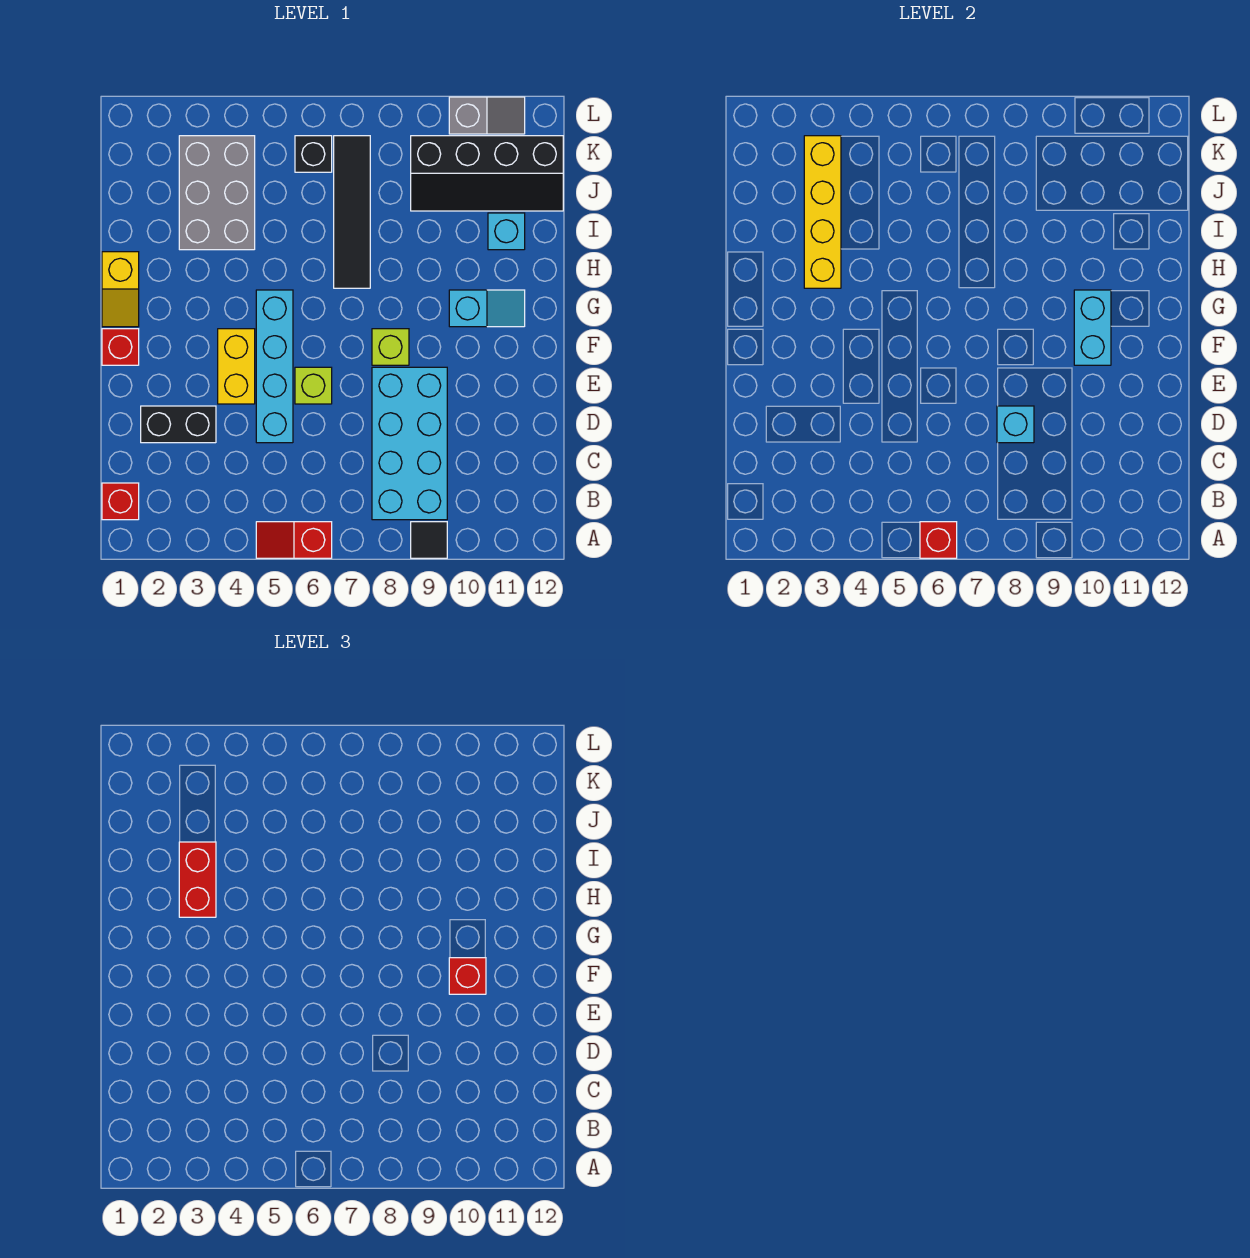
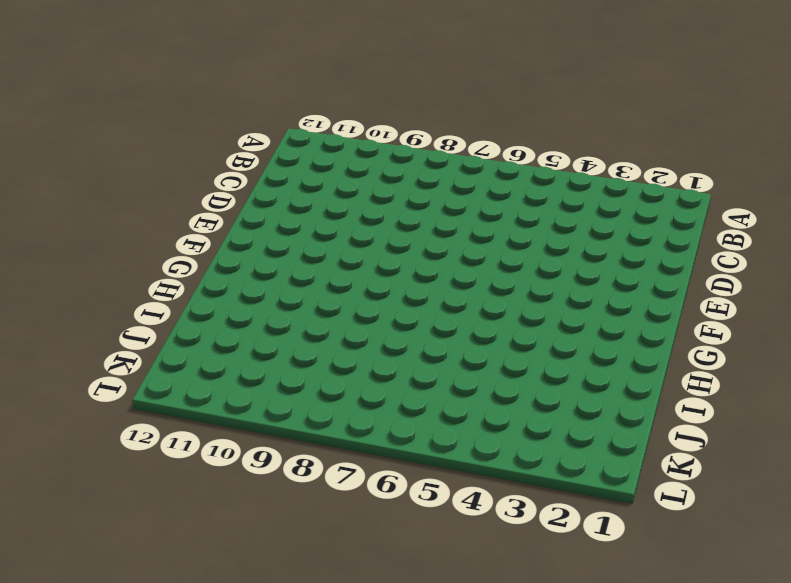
none -> red slope A5:A6 level 1 top 6
none -> black tile A9 level 1
none -> red brick B1 level 1

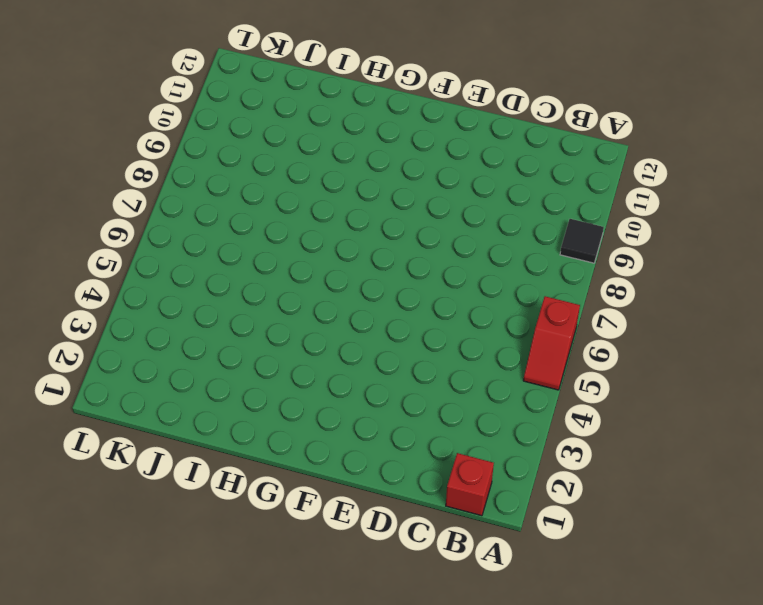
none -> cyan brick B8:E9 level 1
none -> black brick D2:D3 level 1
none -> cyan brick D5:G5 level 1

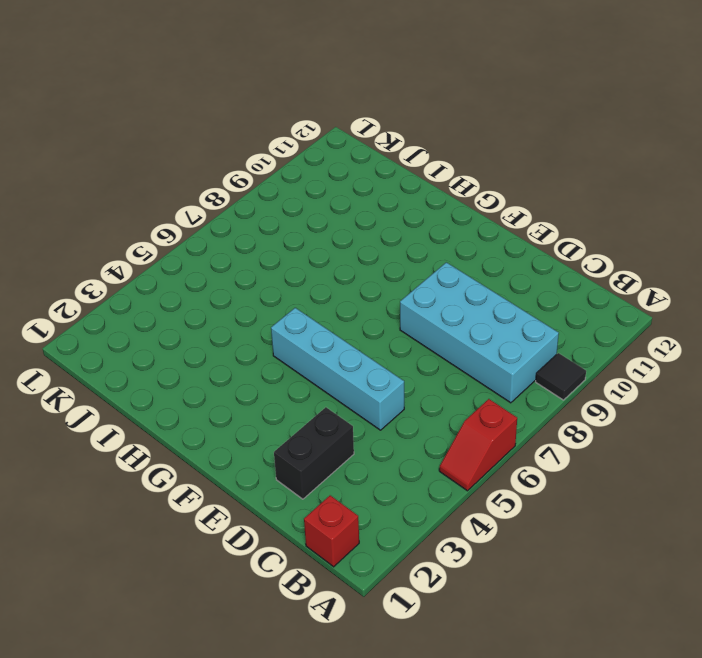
none -> yellow brick E4:F4 level 1
none -> lime brick E6 level 1
none -> red brick F1 level 1

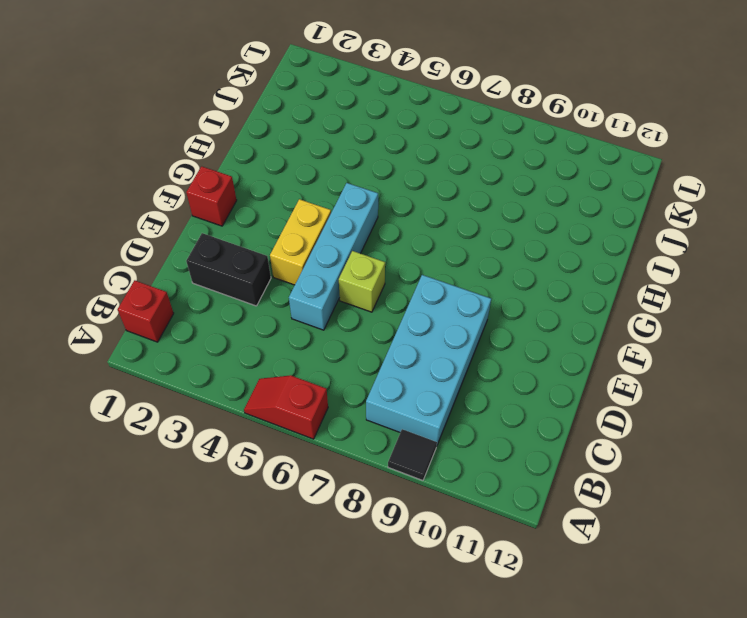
none -> lime brick F8 level 1
none -> yellow slope G1:H1 level 1 top H
none -> cyan slope G10:G11 level 1 top 10

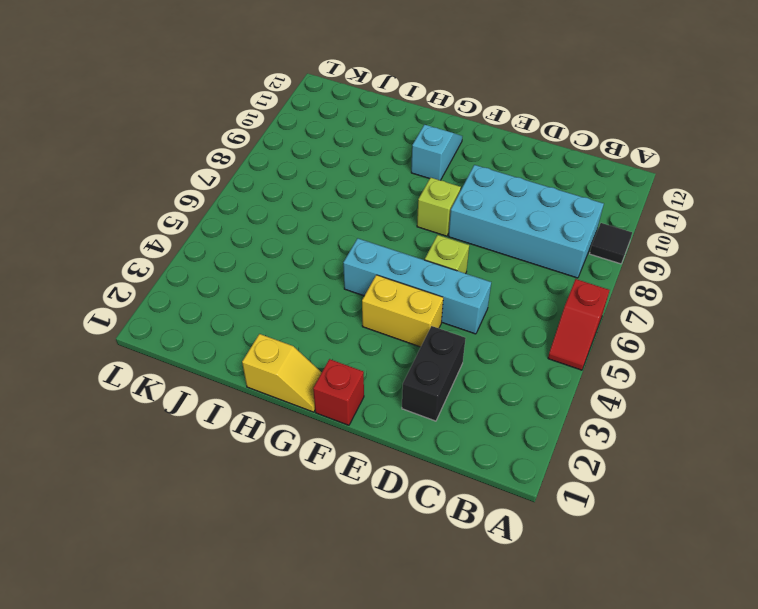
none -> red brick B1 level 1
none -> black tile H7:K7 level 1
none -> grey brick I3:K4 level 1

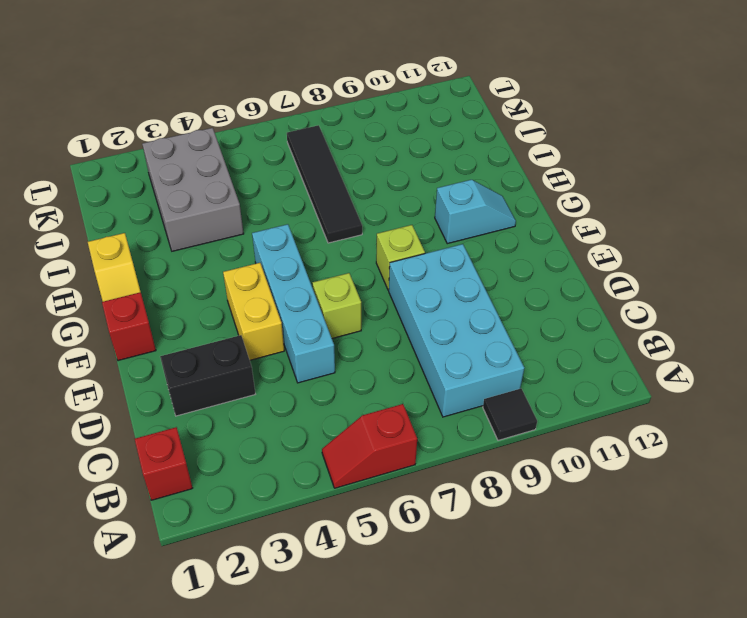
none -> cyan brick I11 level 1
none -> black slope J9:K12 level 1 top K
none -> black brick K6 level 1

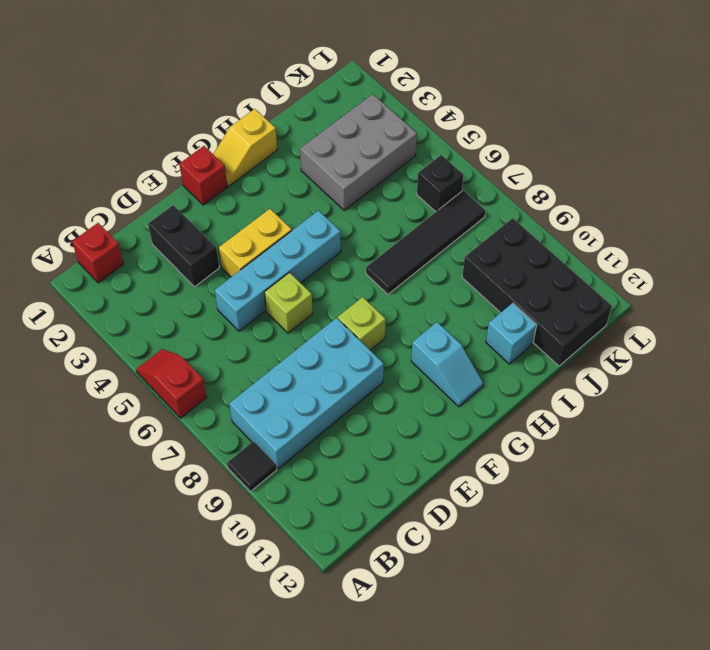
black brick J9:K12 level 1 -> black slope J9:K12 level 1 top K
none -> grey slope L10:L11 level 1 top 10
none -> red brick A6 level 2
none -> cyan brick D8 level 2

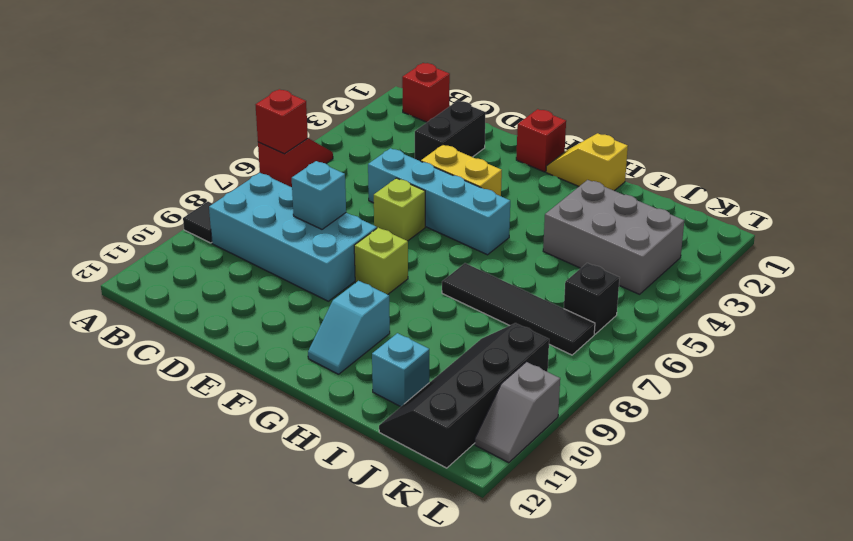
none -> cyan brick F10:G10 level 2
none -> yellow brick H3:K3 level 2
none -> red brick F10 level 3

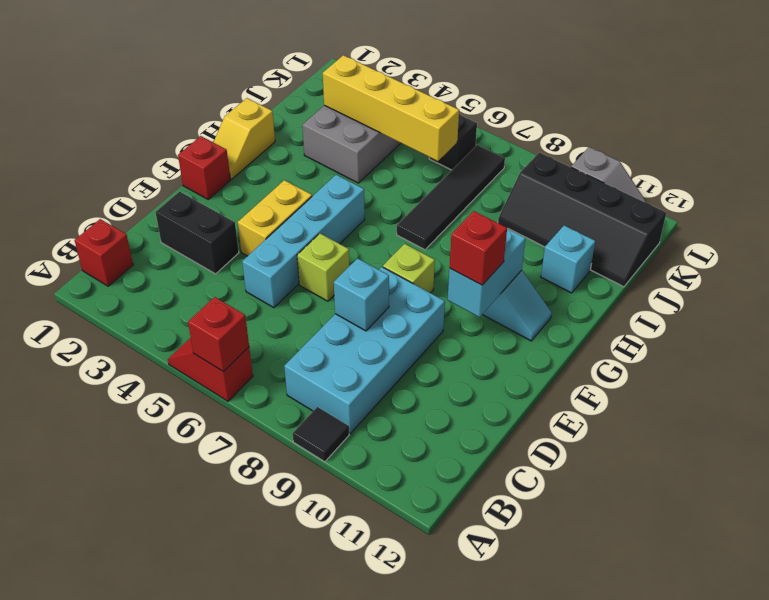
yellow brick J3:J6 level 2 -> yellow brick H3:K3 level 2
none -> red brick H3:I3 level 3

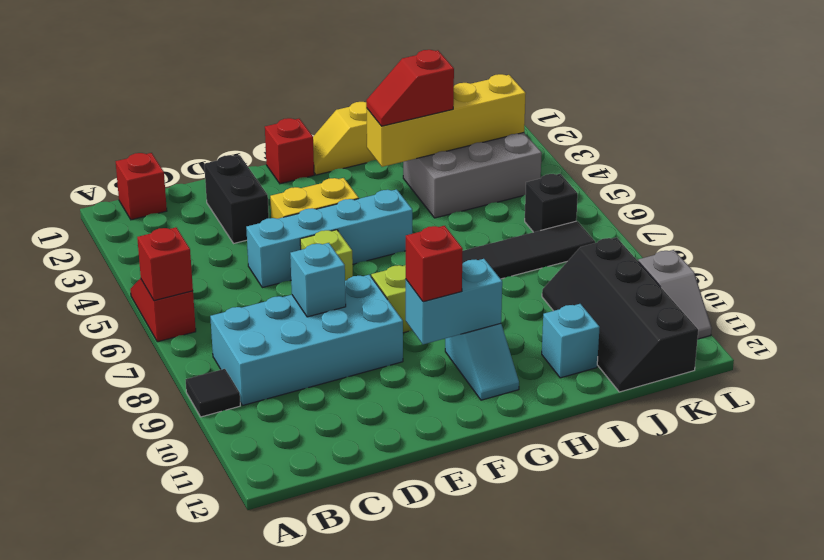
red slope H3:I3 level 3 top I -> red brick H3:I3 level 3

